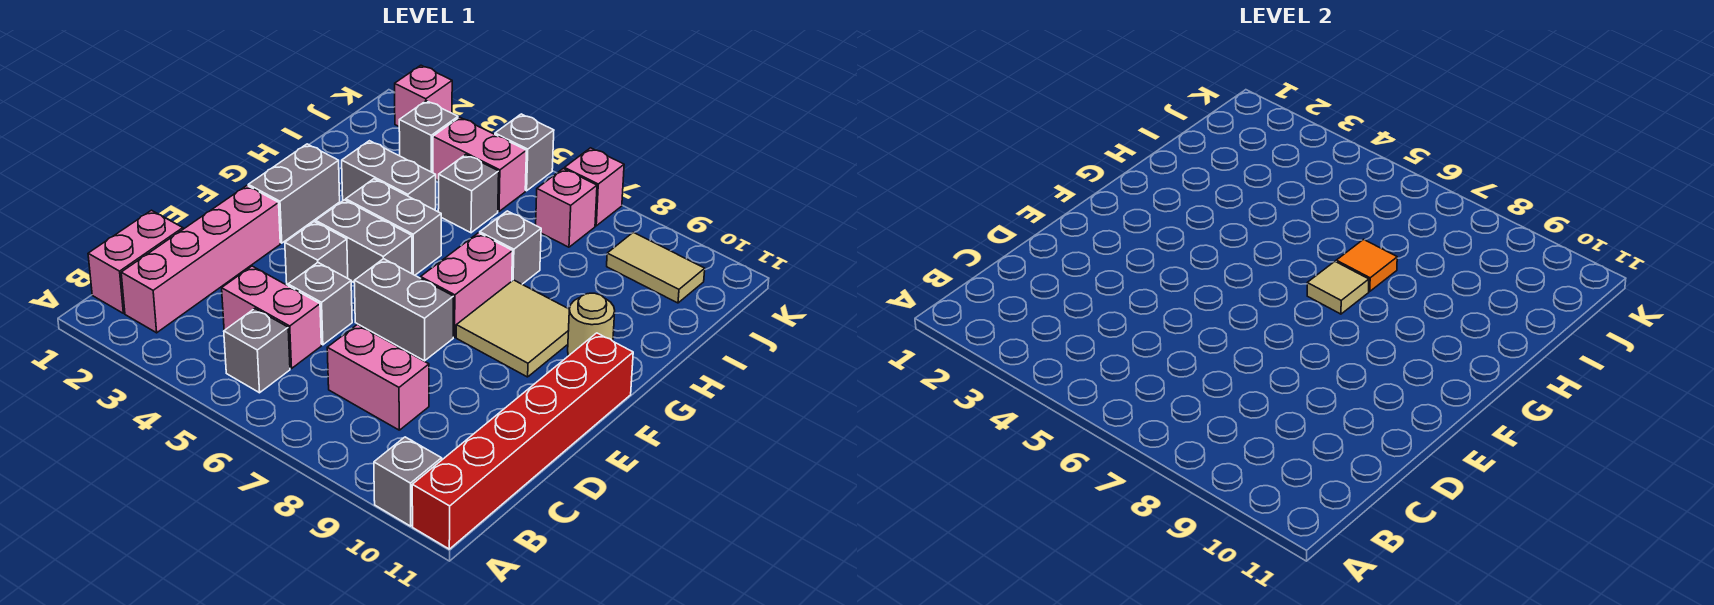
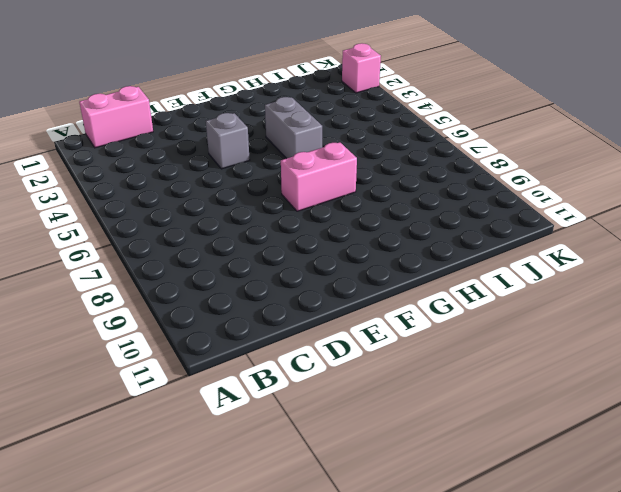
none -> grey brick A10 level 1
none -> red brick A11:F11 level 1
none -> pink brick B2:E2 level 1

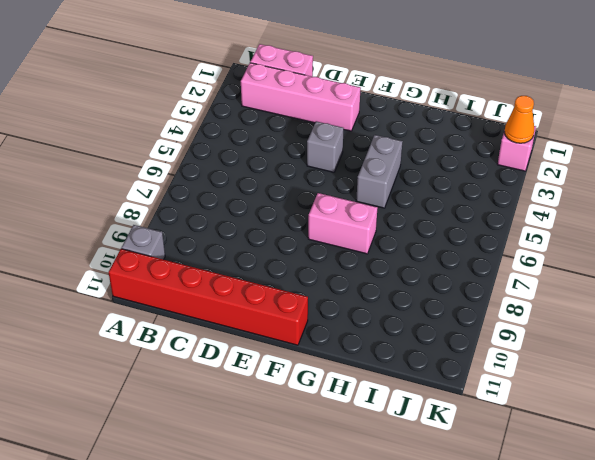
orange cone K2 level 2 -> none
none -> grey brick B5 level 1
none -> pink brick C4:C5 level 1
none -> pink brick C7:C8 level 1

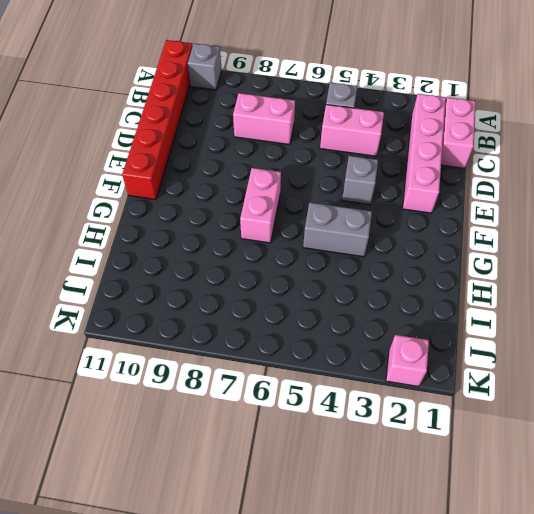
none -> grey brick D5 level 1
none -> grey brick E6:E7 level 1
none -> grey brick F2:G2 level 1

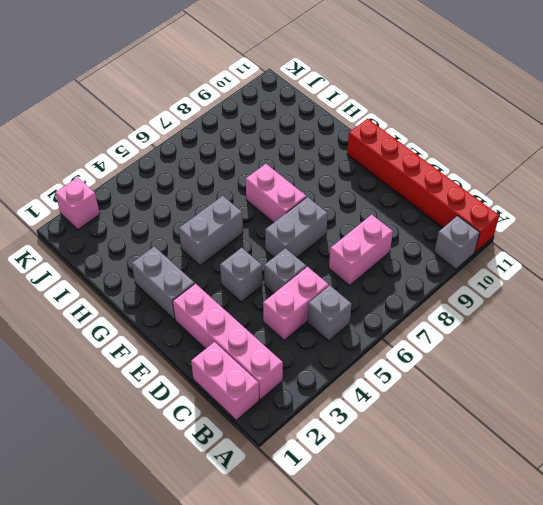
none -> grey brick F4:F5 level 1
none -> tan tile F8:G9 level 1
none -> tan round brick G10 level 1

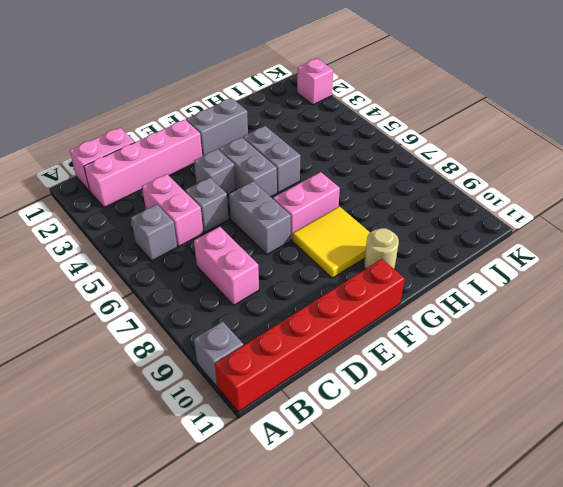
yellow tile F8:G9 level 1 -> tan tile F8:G9 level 1
none -> grey brick H3:H4 level 1
none -> grey brick H7 level 1
none -> grey brick I5 level 1

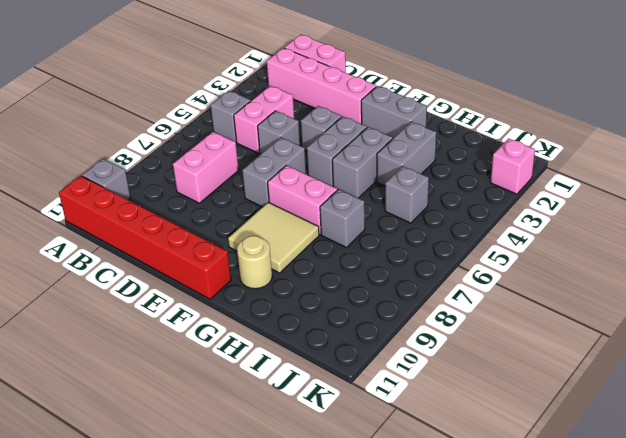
none -> grey brick J3 level 1
none -> pink brick J4:J5 level 1
none -> pink brick J7 level 1

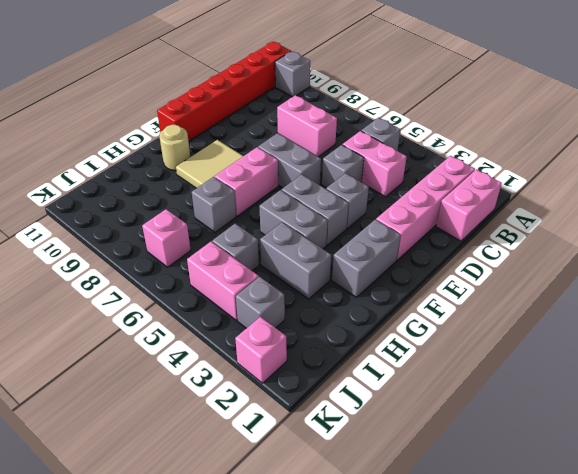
none -> tan tile J9:J10 level 1
none -> grey brick K5 level 1
none -> pink brick K7 level 1

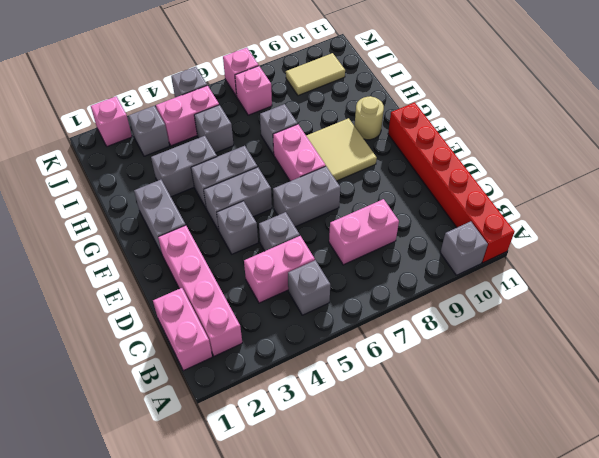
none -> tan tile G7 level 2
none -> orange tile H7 level 2

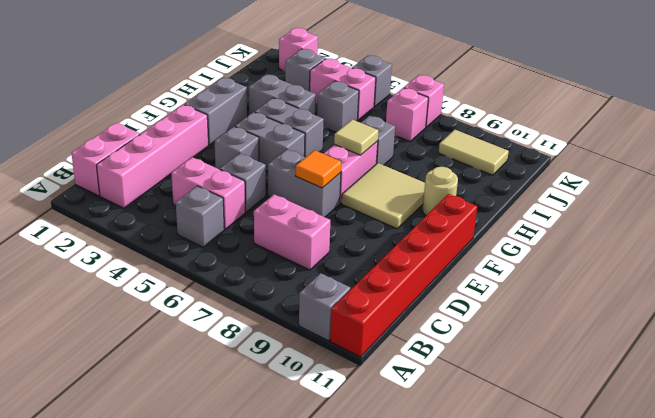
orange tile E7 level 2 -> orange tile H7 level 2

